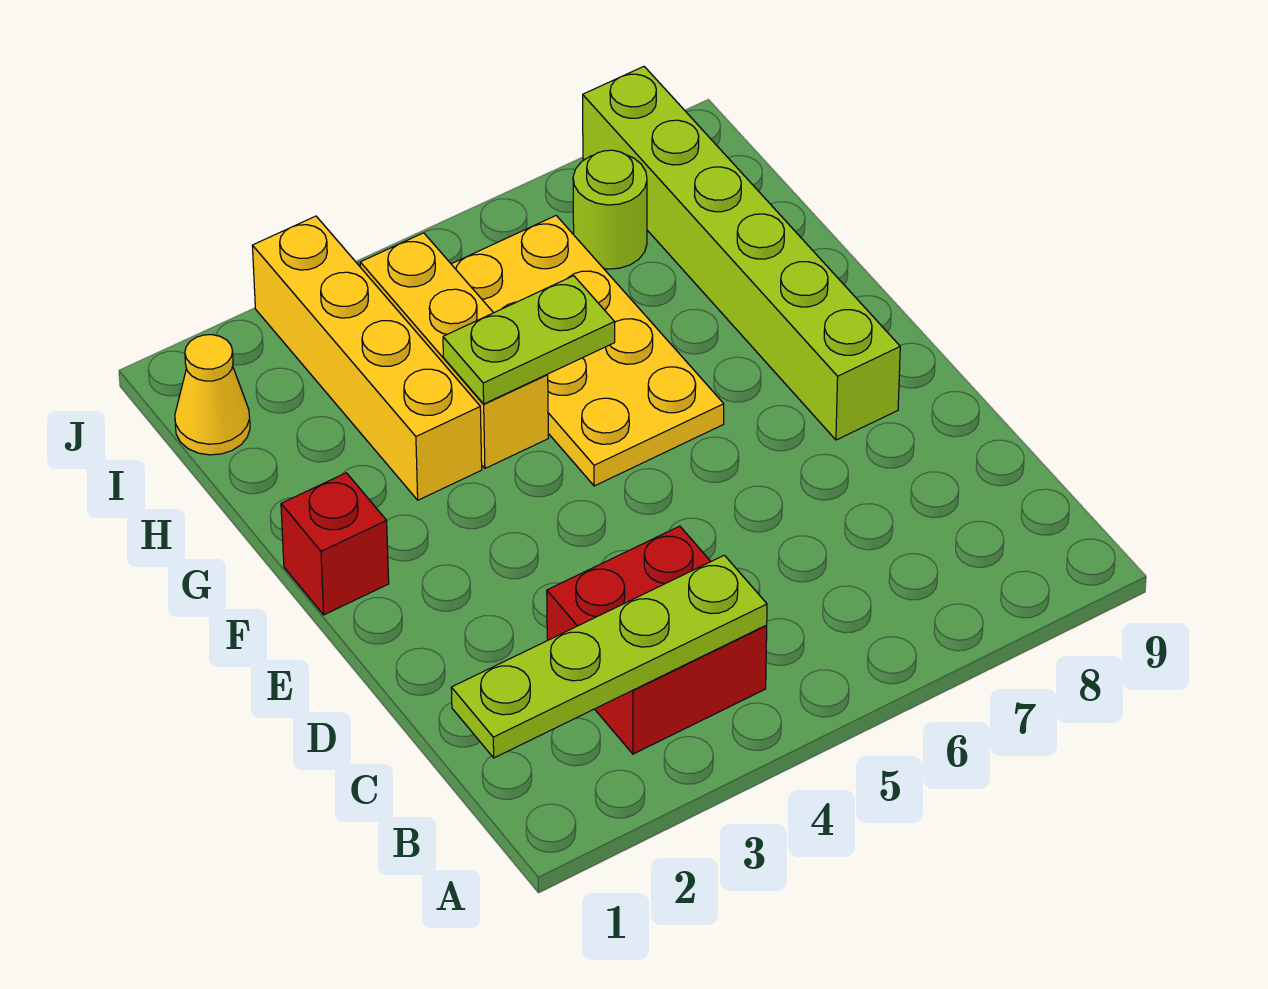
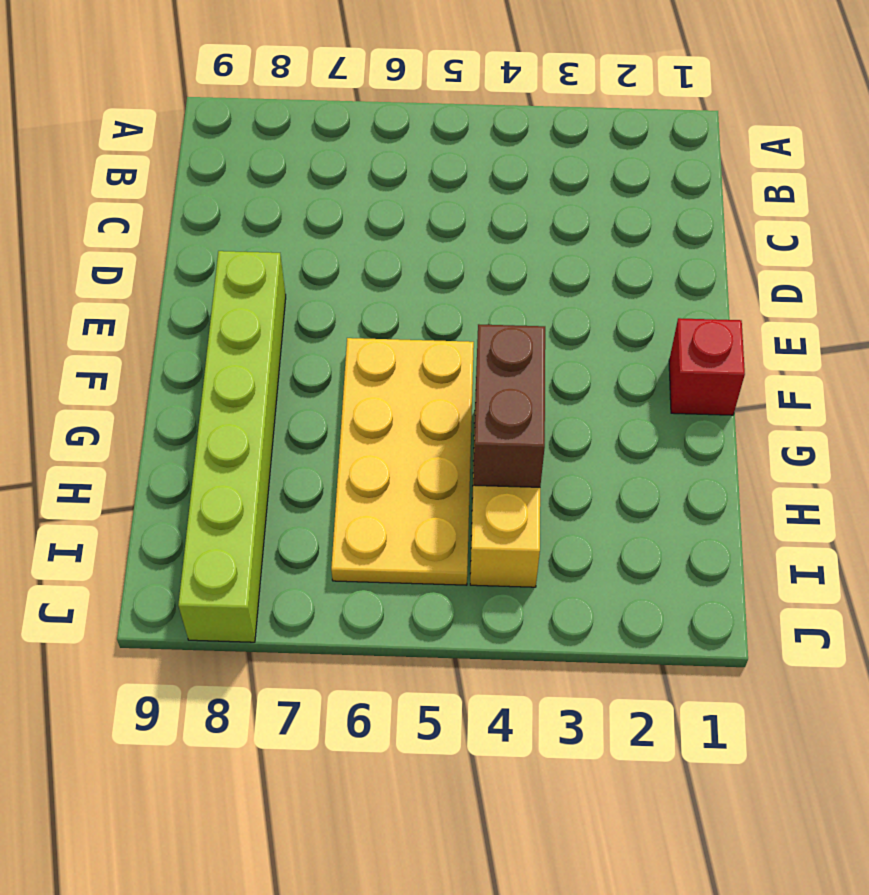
brown brick G4:H4 level 2 -> lime plate G4:G5 level 2
none -> red brick B3:C4 level 1
none -> yellow brick G3:J3 level 1

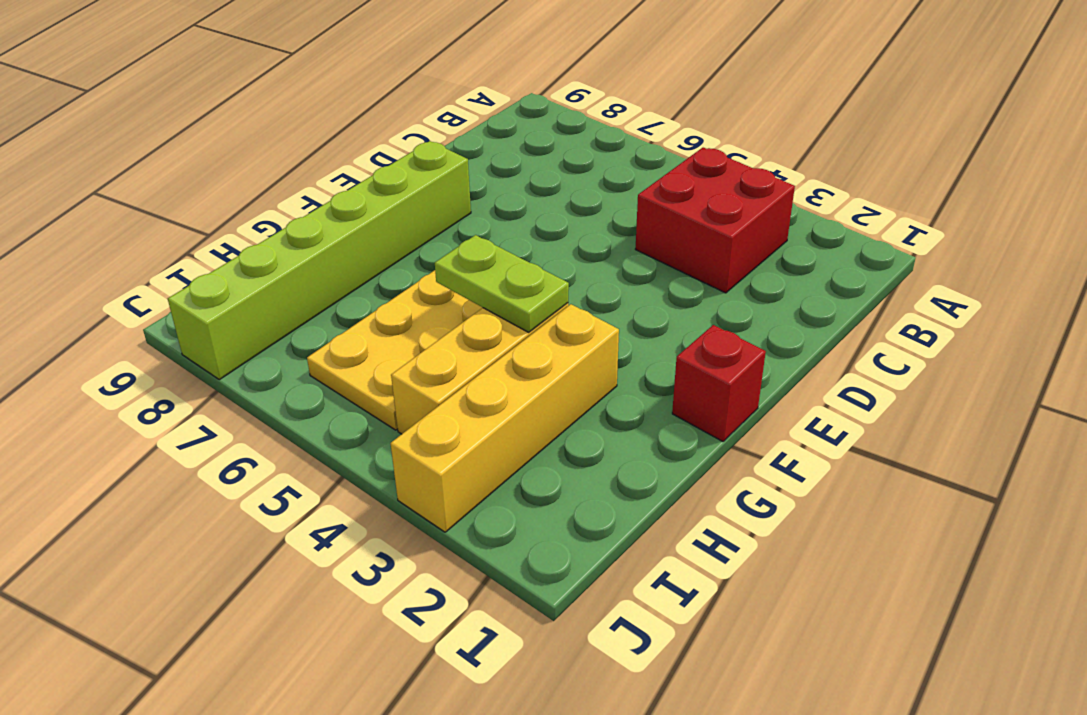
none -> yellow cone I1 level 1
none -> lime round brick I7 level 1

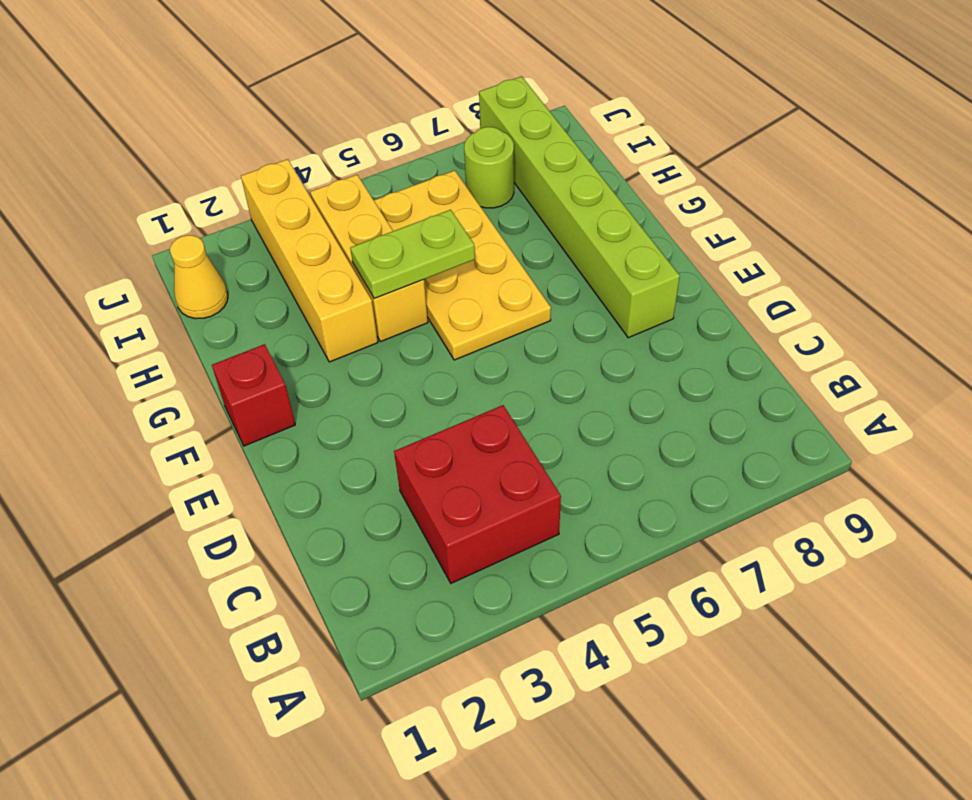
none -> lime plate B1:B4 level 2

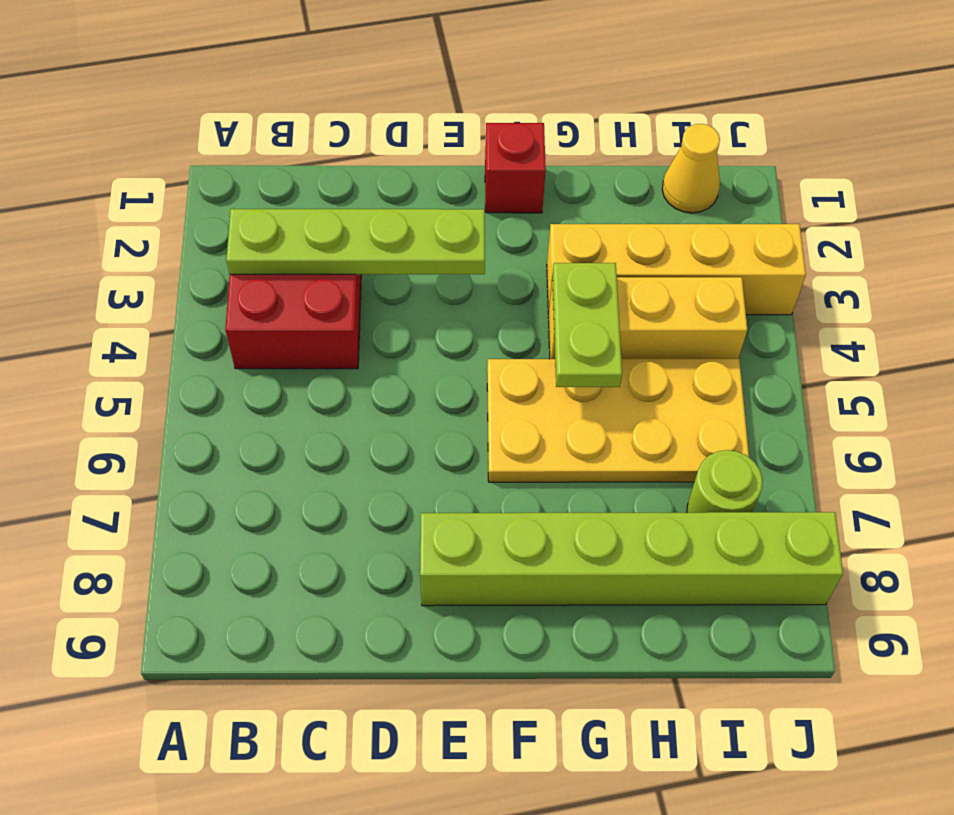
lime plate B3:E3 level 2 -> lime plate B1:B4 level 2

